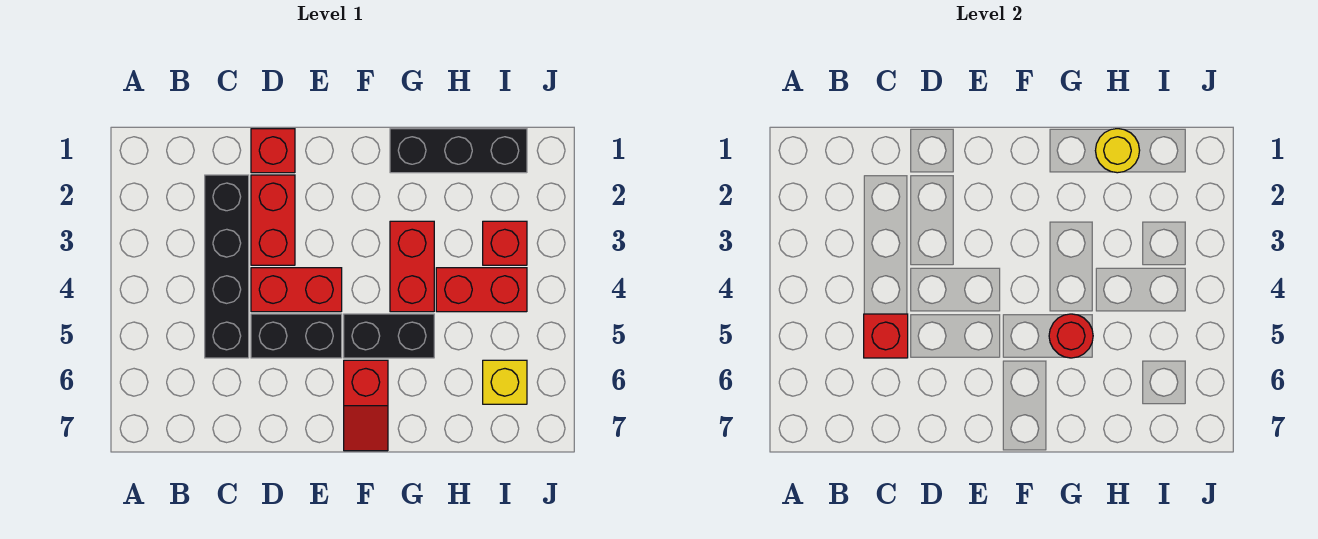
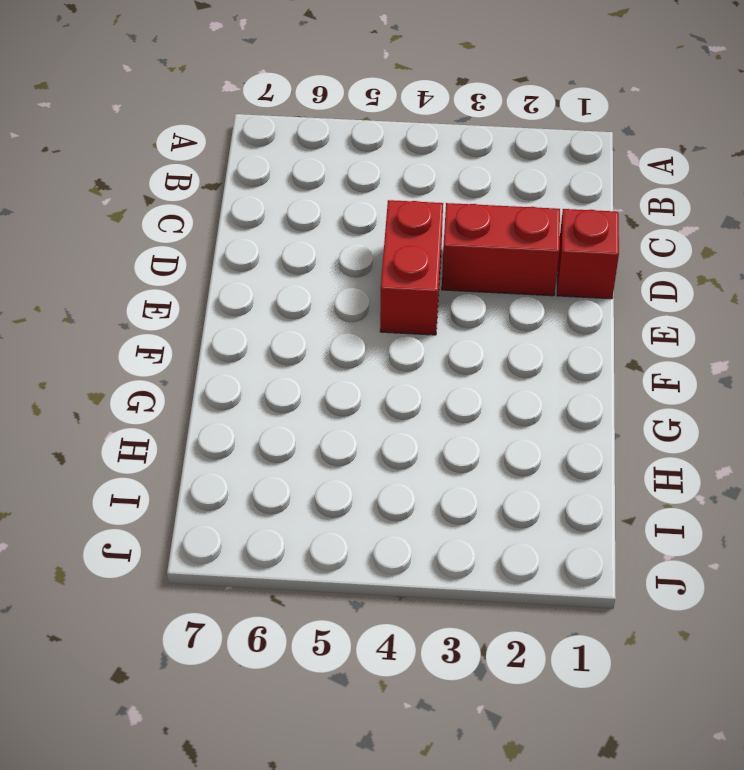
none -> black brick C2:C5 level 1
none -> black brick D5:E5 level 1
none -> black brick F5:G5 level 1

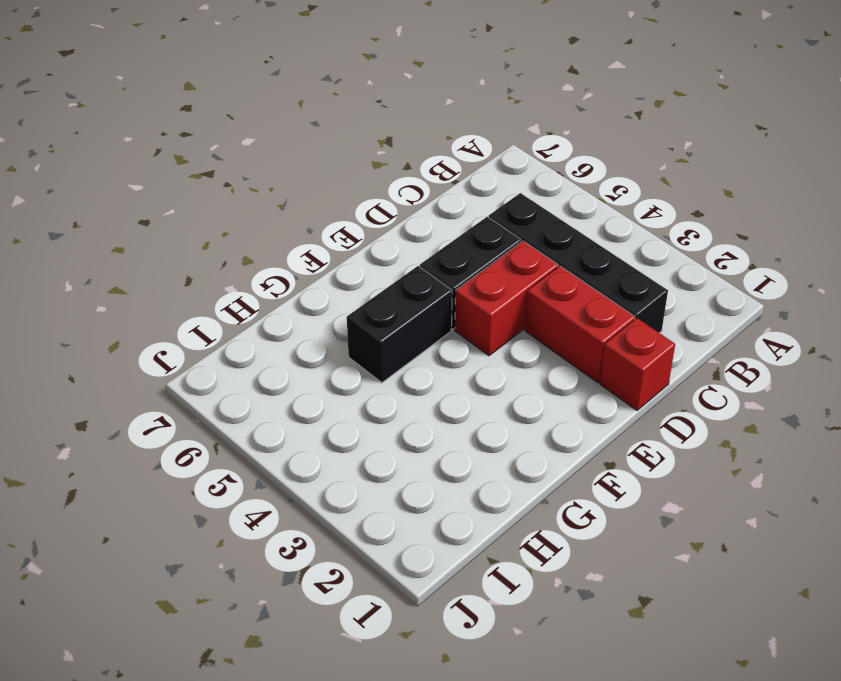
none -> red slope F6:F7 level 1 top 6
none -> black brick G1:I1 level 1
none -> red brick G3:G4 level 1

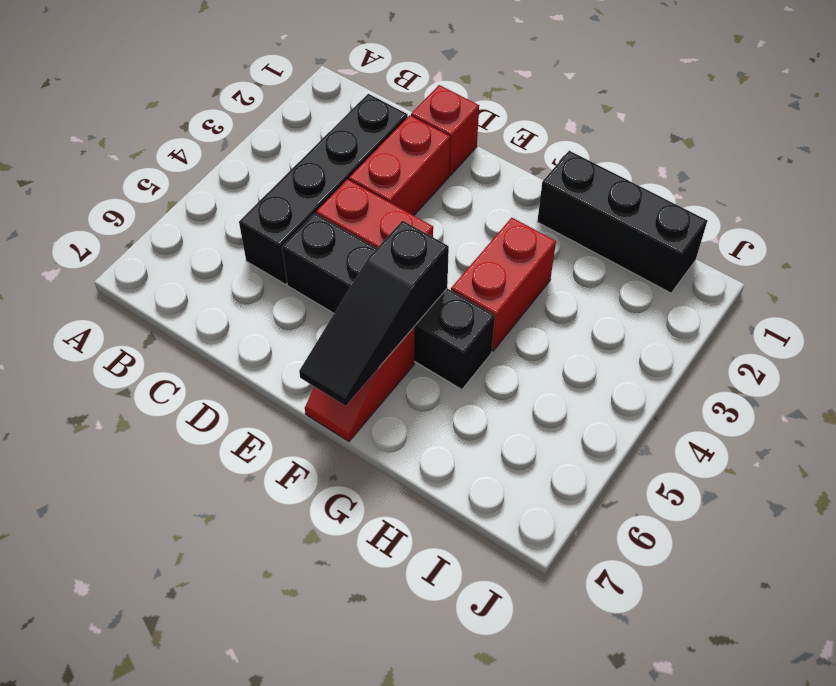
black slope F5:F7 level 2 top 5 -> none
none -> red brick H4:I4 level 1
none -> red brick I3 level 1
none -> yellow brick I6 level 1

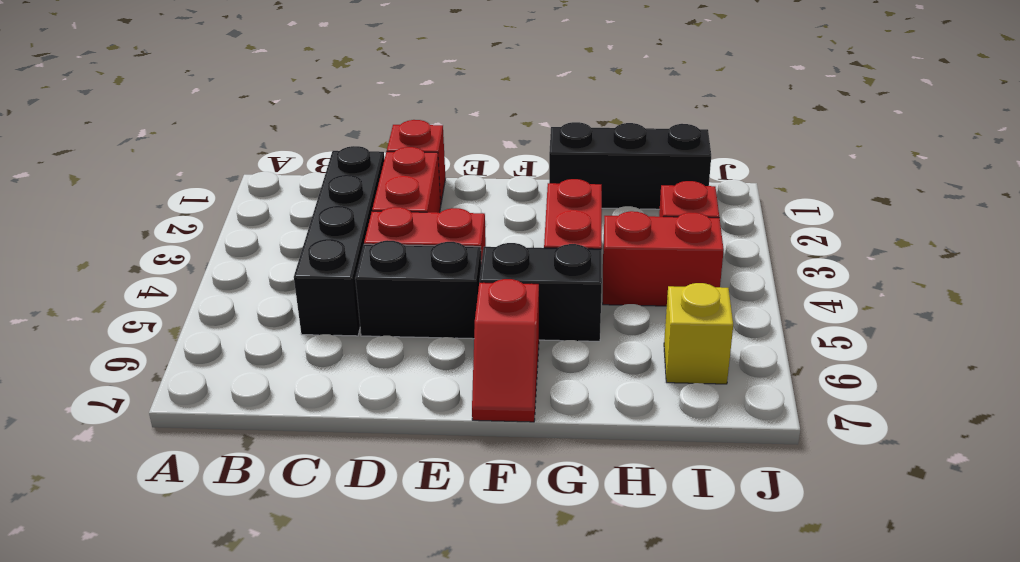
none -> red brick C5 level 2
none -> red round brick G5 level 2
none -> yellow round brick H1 level 2

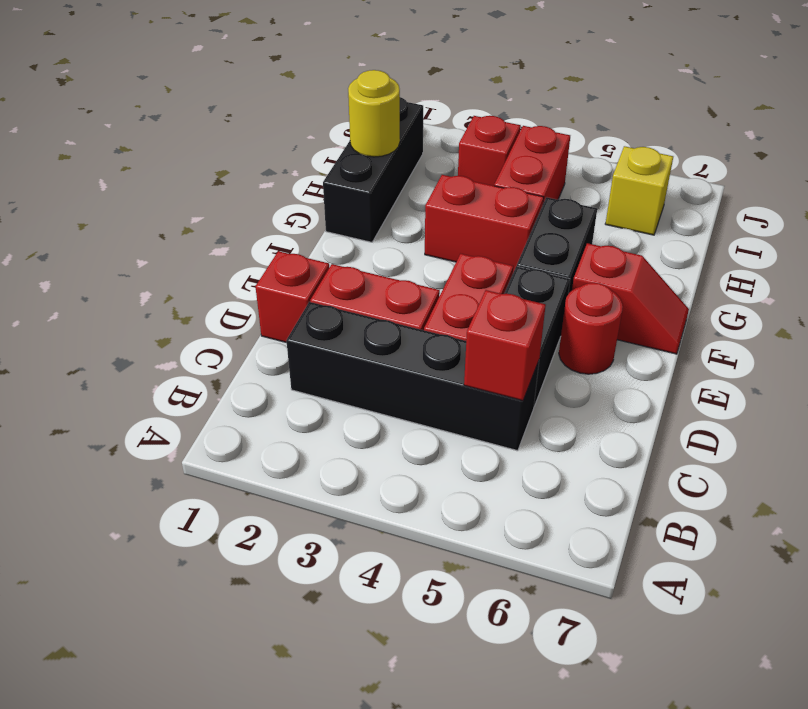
red round brick E6 level 1 -> red round brick G5 level 2

